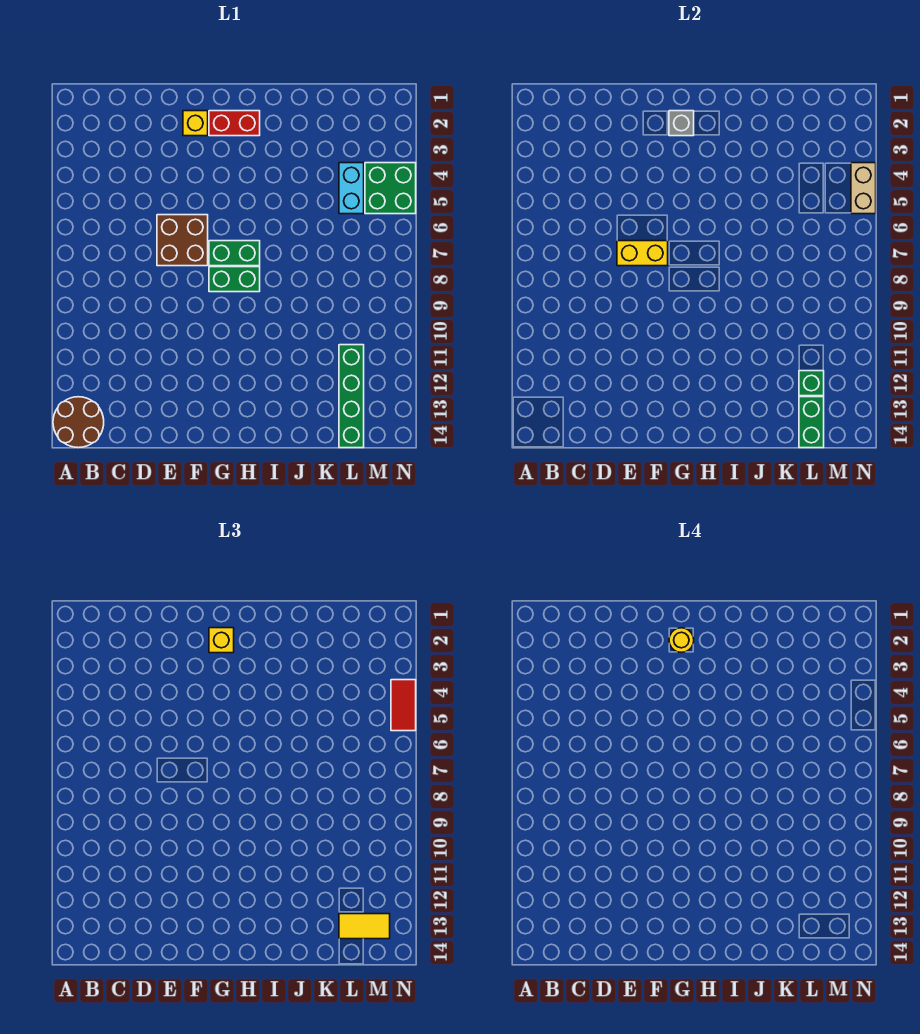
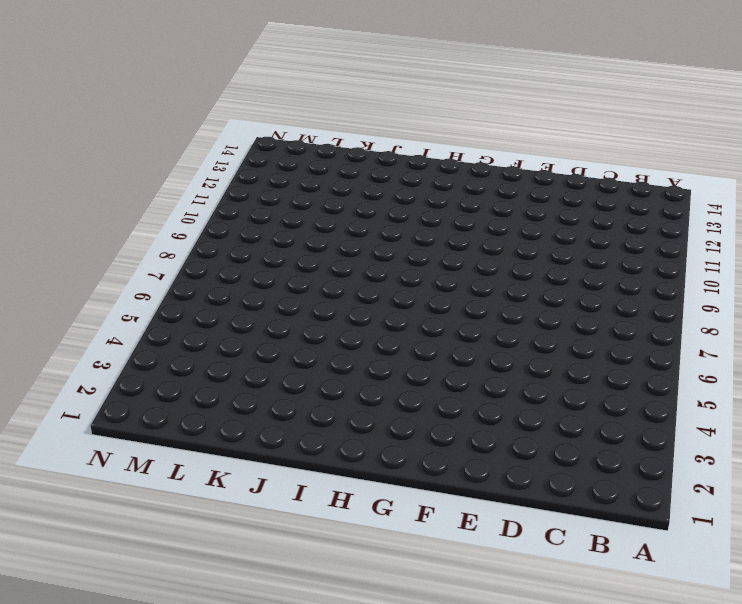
none -> brown round brick A13:B14 level 1
none -> brown brick E6:F7 level 1
none -> yellow brick F2 level 1

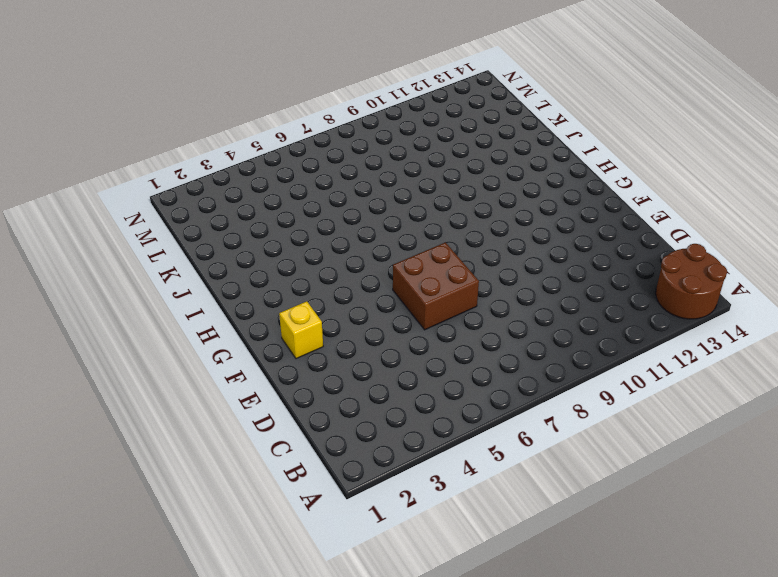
none -> red brick G2:H2 level 1
none -> green brick G7:H7 level 1
none -> green brick G8:H8 level 1

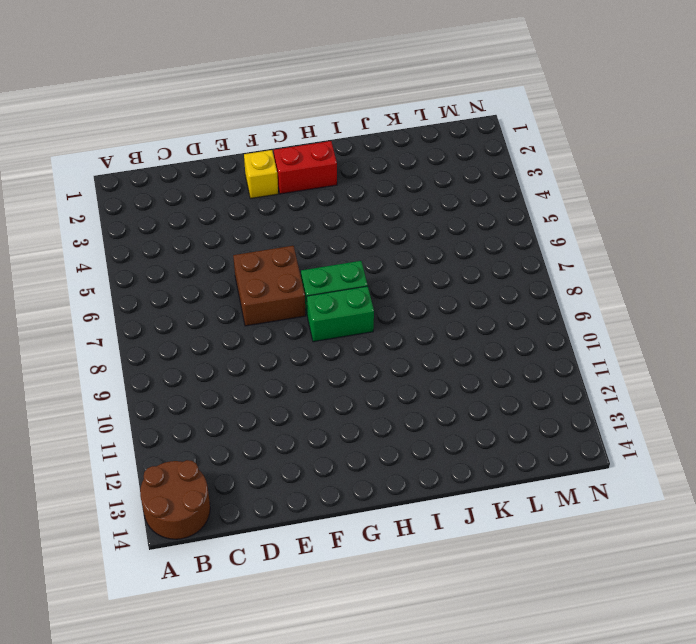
none -> cyan brick L4:L5 level 1
none -> green brick L11:L14 level 1
none -> green brick M4:N5 level 1

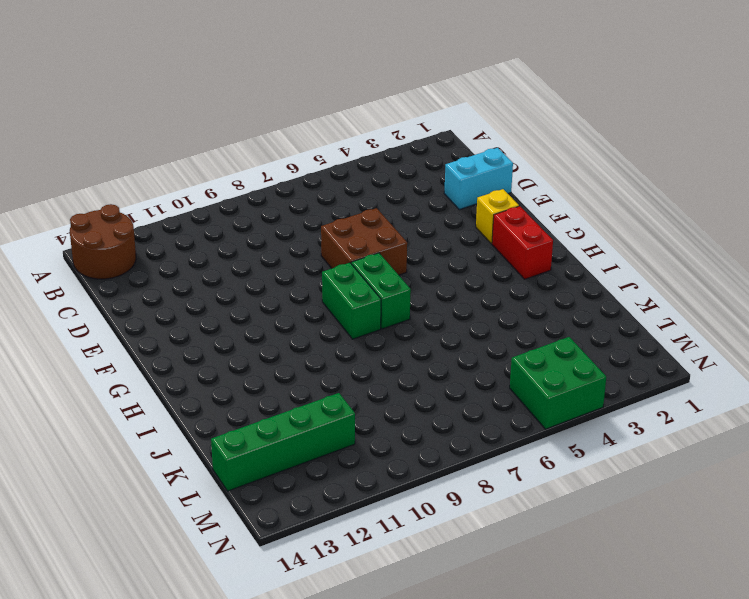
cyan brick D1:D2 level 1 -> cyan brick L4:L5 level 1
none -> yellow brick E7:F7 level 2
none -> grey brick G2 level 2
none -> green brick L12 level 2

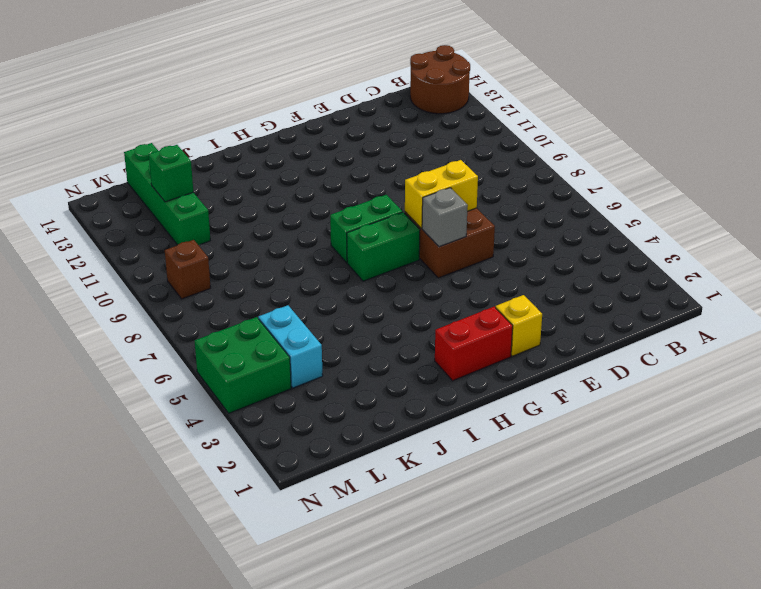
grey brick F6 level 2 -> grey brick G2 level 2
brown brick M9 level 1 -> none
none -> green brick L13:L14 level 2
none -> tan brick N4:N5 level 2
none -> yellow brick G2 level 3

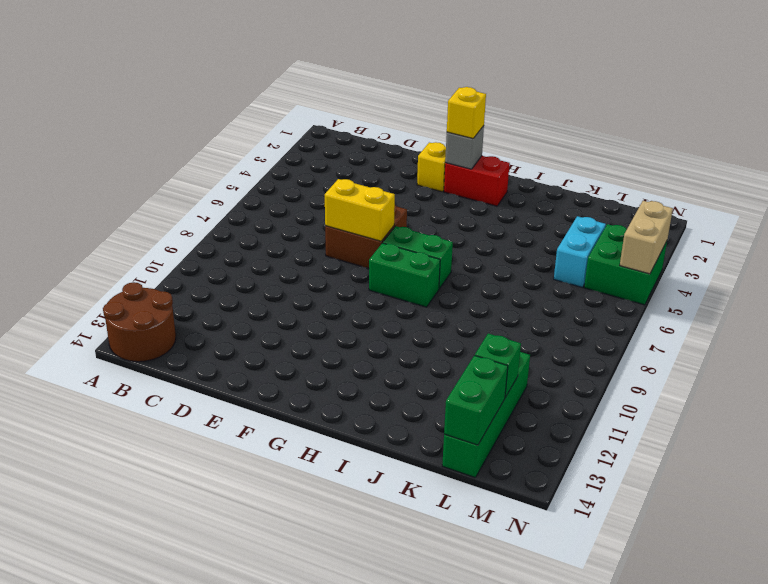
none -> yellow tile L13:M13 level 3
none -> red tile N4:N5 level 3
none -> yellow round brick G2 level 4

